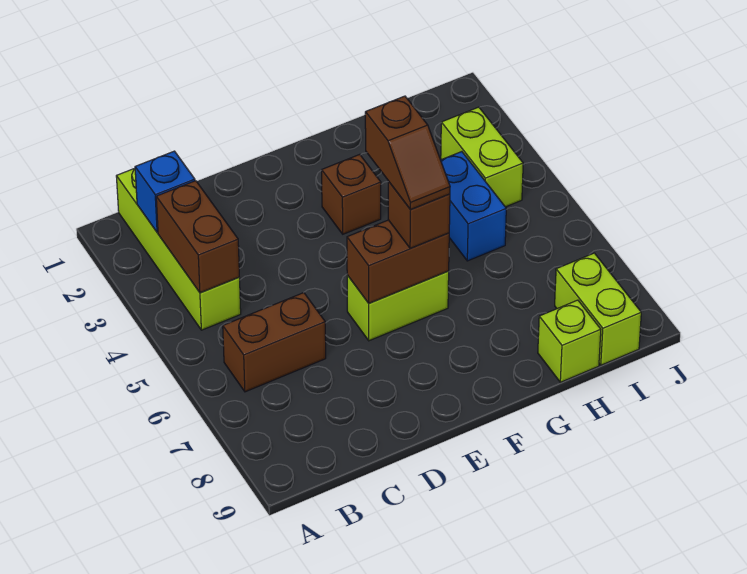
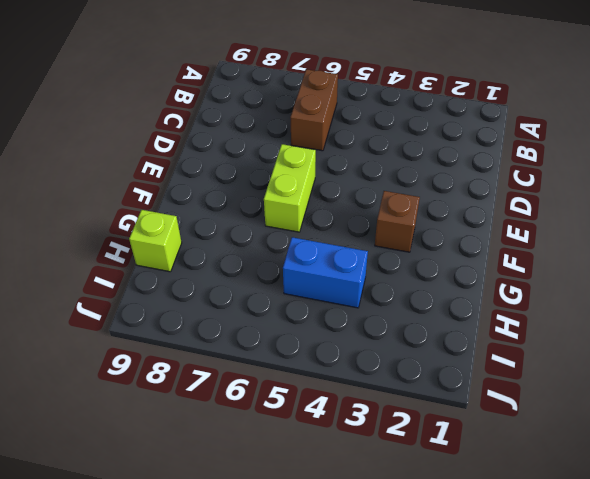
none -> lime brick B1:B4 level 1
none -> lime brick I3:I4 level 1
none -> lime brick I8:I9 level 1

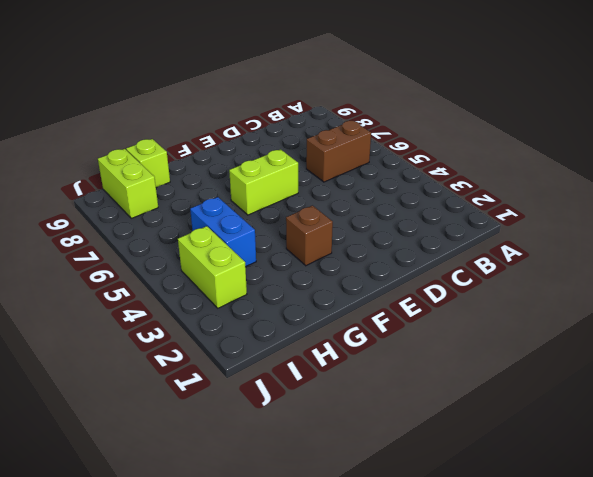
none -> lime brick B1:B4 level 1
none -> blue brick B2 level 2
none -> brown brick B3:B4 level 2

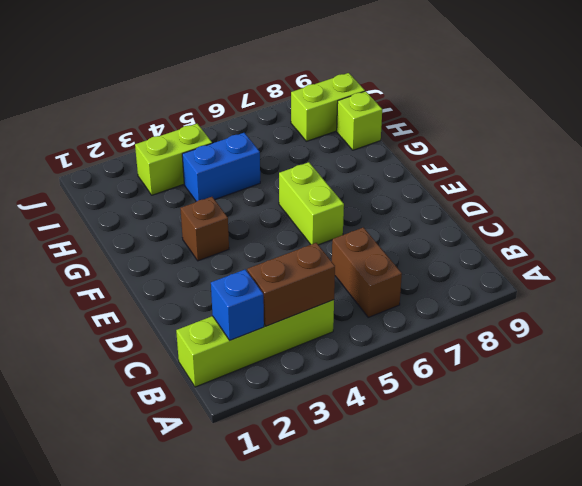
none -> brown brick E6:F6 level 2
none -> brown brick F6 level 3
none -> brown slope F5:F6 level 4 top 5

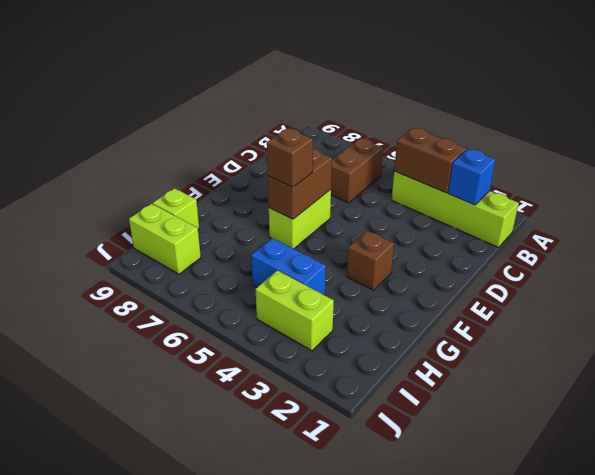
none -> brown slope F5:F6 level 4 top 5

